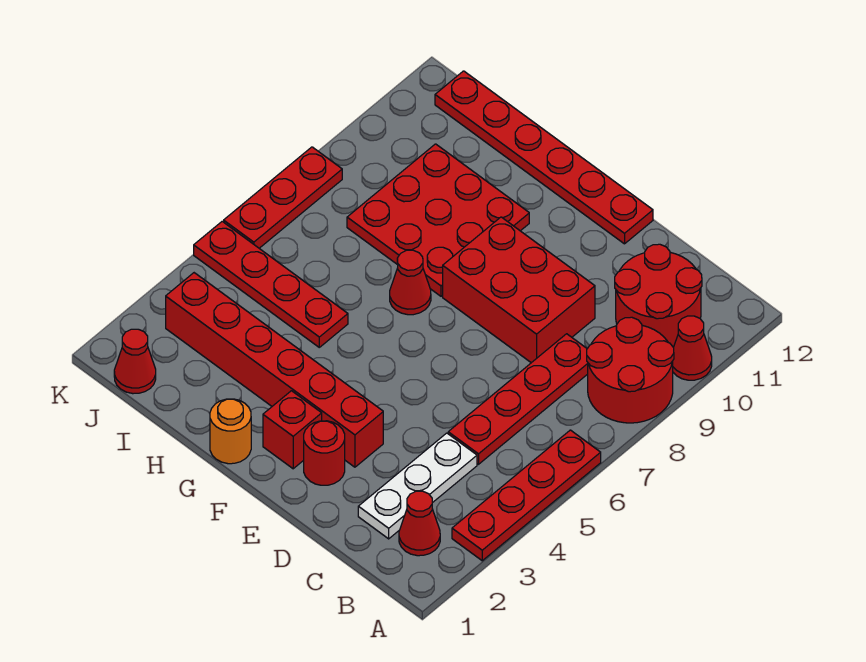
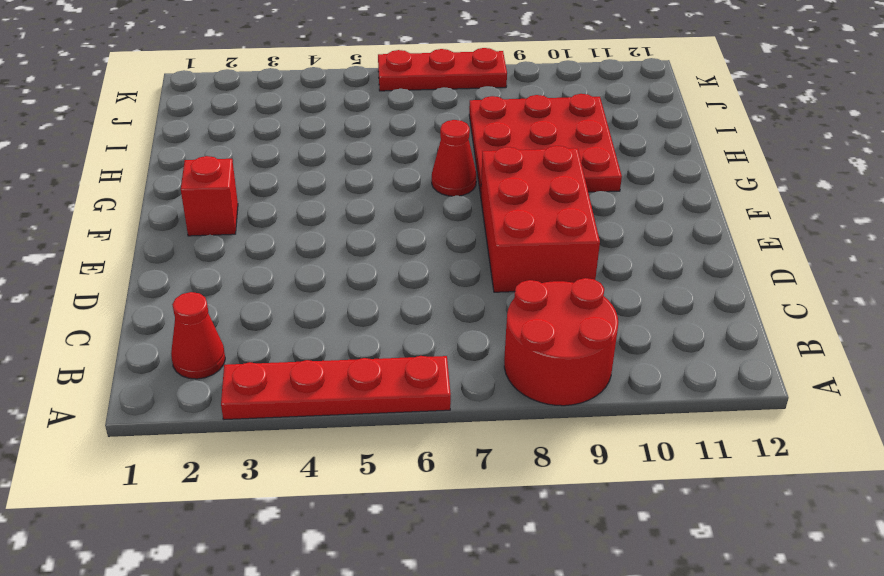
none -> red cone A10 level 1
none -> red round brick B10:C11 level 1
none -> white plate C2:C4 level 1

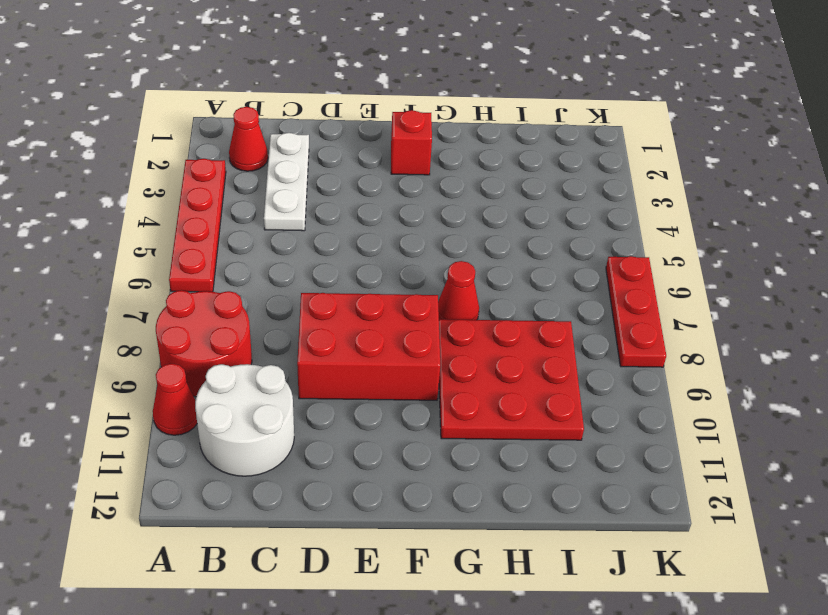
white round brick B10:C11 level 1 -> red round brick B10:C11 level 1
none -> red plate C5:C8 level 1
none -> red round brick E2 level 1
none -> red brick E3:J3 level 1

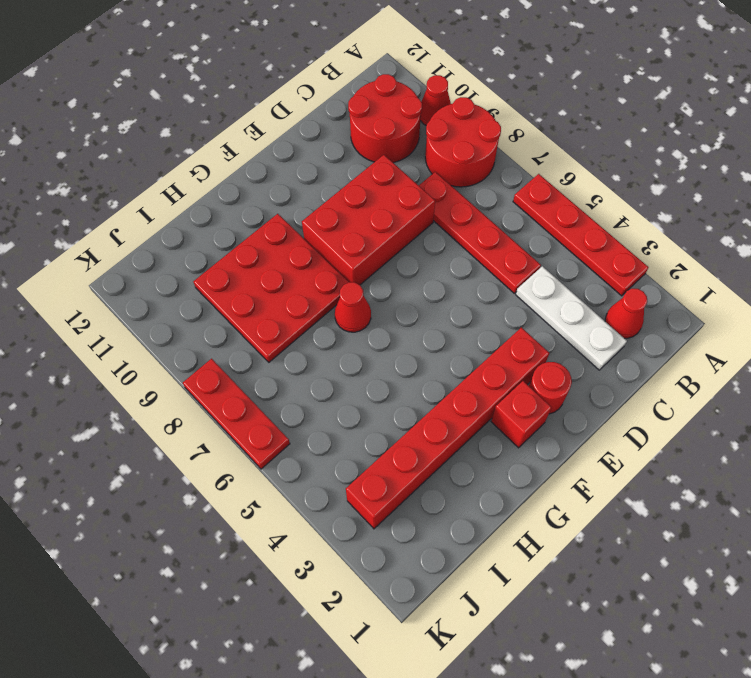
none -> red plate E12:J12 level 1
none -> orange round brick G1 level 1
none -> red plate H5:K5 level 1

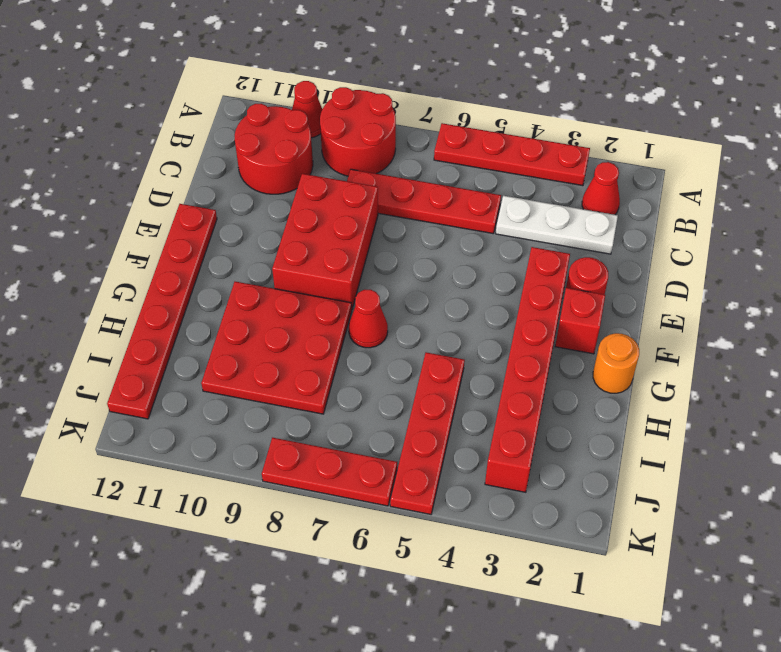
none -> red cone J1 level 1

